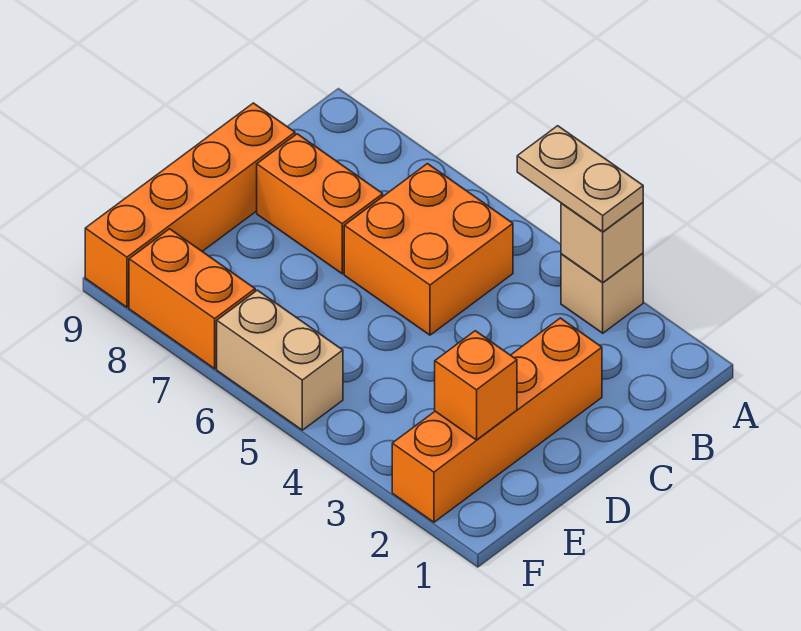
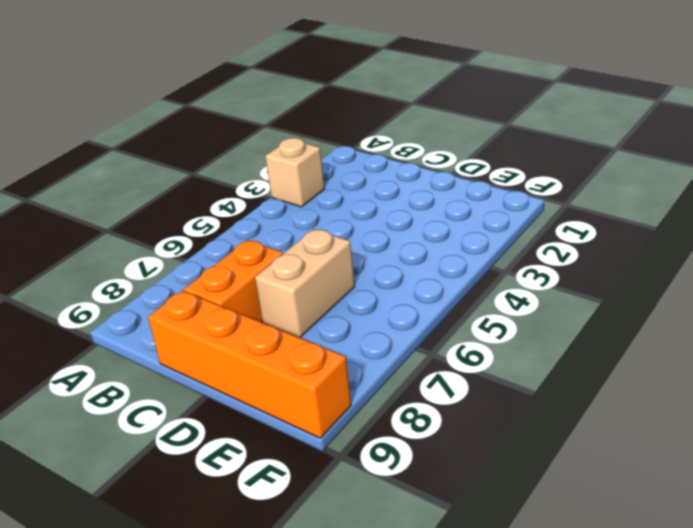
tan brick D6:D7 level 1 -> tan brick F5:F6 level 1
none -> orange brick B5:C6 level 1
none -> orange brick C2:F2 level 1

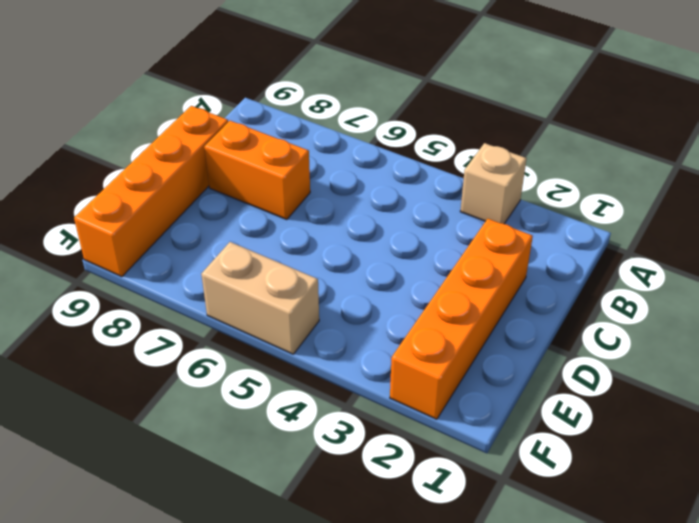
none -> orange brick B5:C6 level 1
none -> orange brick F7:F8 level 1

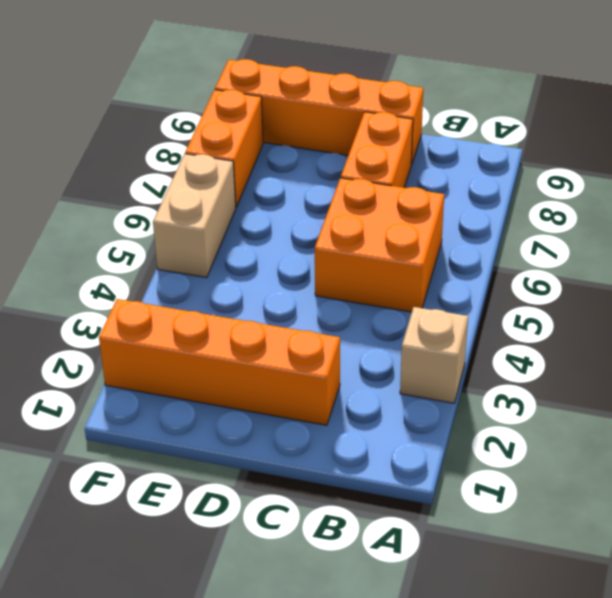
none -> tan brick A3 level 2
none -> orange brick E2 level 2

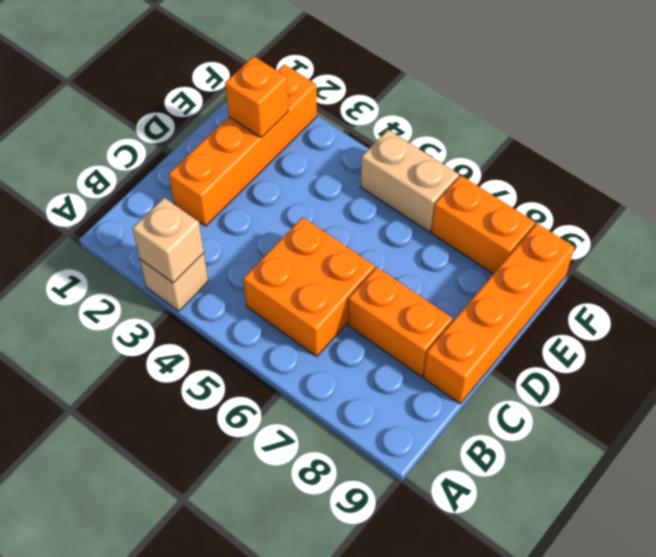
none -> tan plate A3:A4 level 3

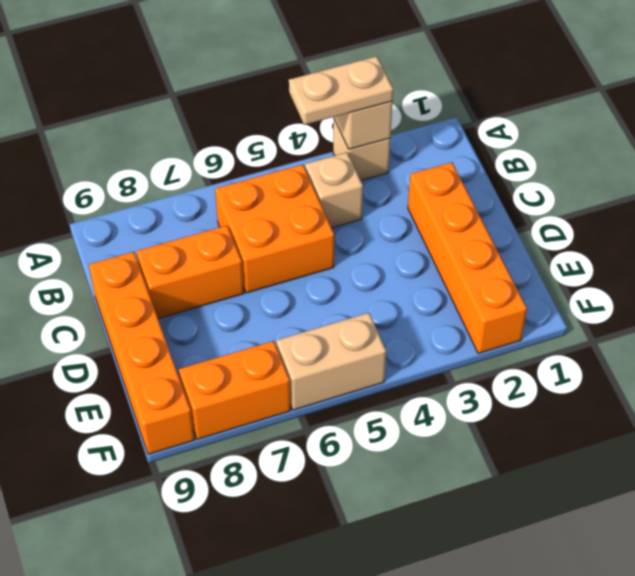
tan brick B4 level 1 -> none
none -> orange brick E2 level 2

